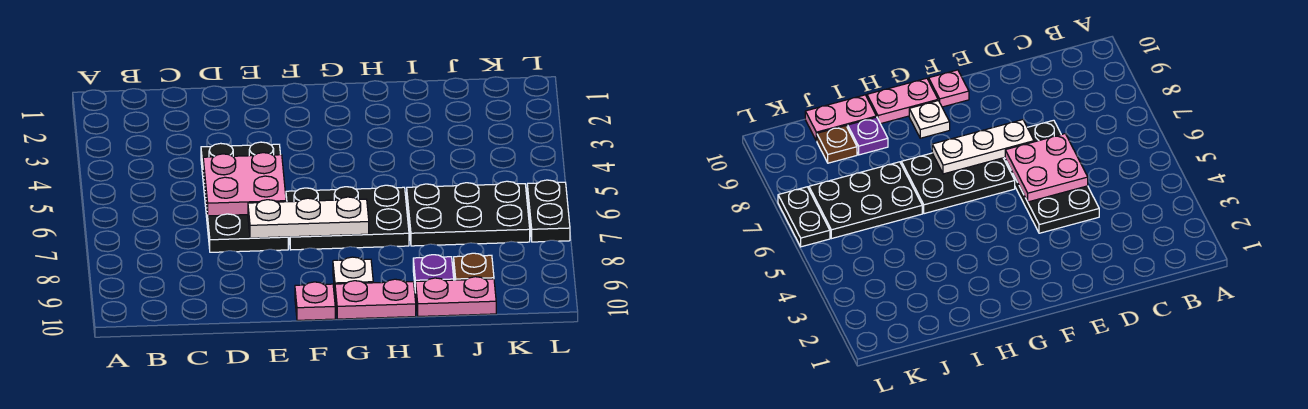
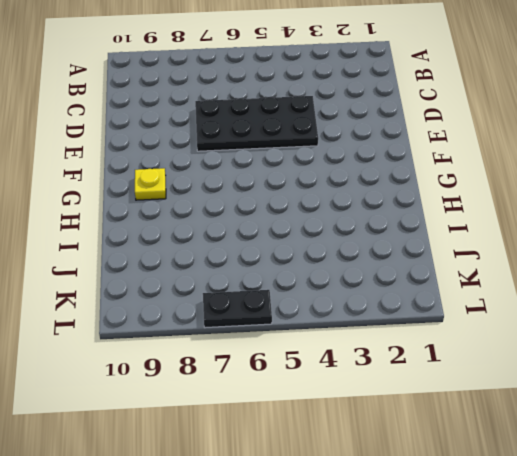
yellow plate G9 level 1 -> white plate G9 level 1
none -> black plate F6:H7 level 1
none -> pink plate F10 level 1
none -> pink plate G10:H10 level 1

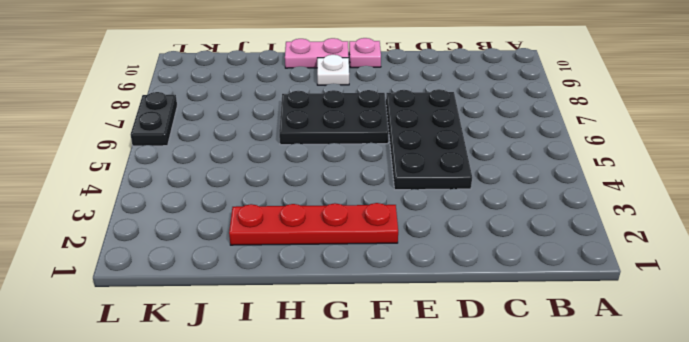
red plate F2:I2 level 1 -> none
none -> black plate I6:K7 level 1
none -> purple plate I9 level 1
none -> pink plate I10:J10 level 1

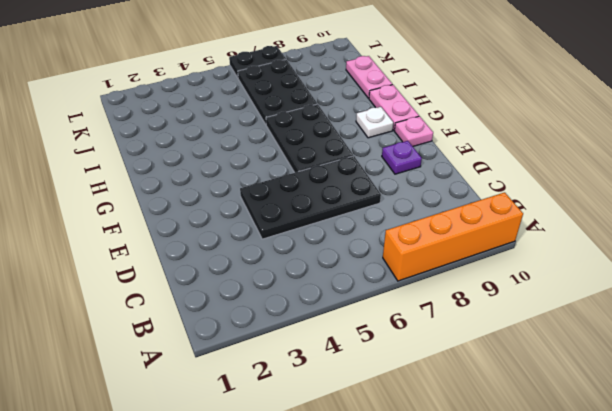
orange brick A7:A10 level 1 -> none
purple plate E9 level 1 -> purple plate I9 level 1
none -> brown plate J9 level 1
none -> pink plate D5:E6 level 2
none -> white plate E7:G7 level 2

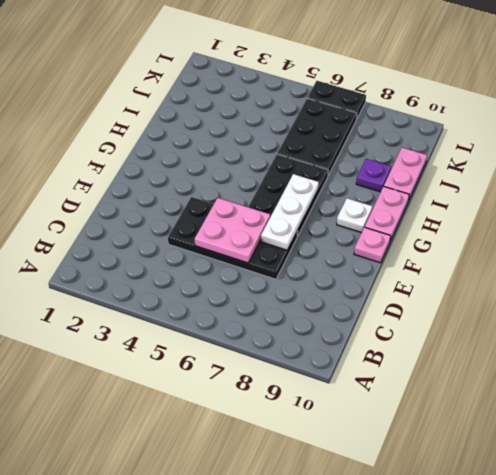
none -> brown plate J9 level 1

